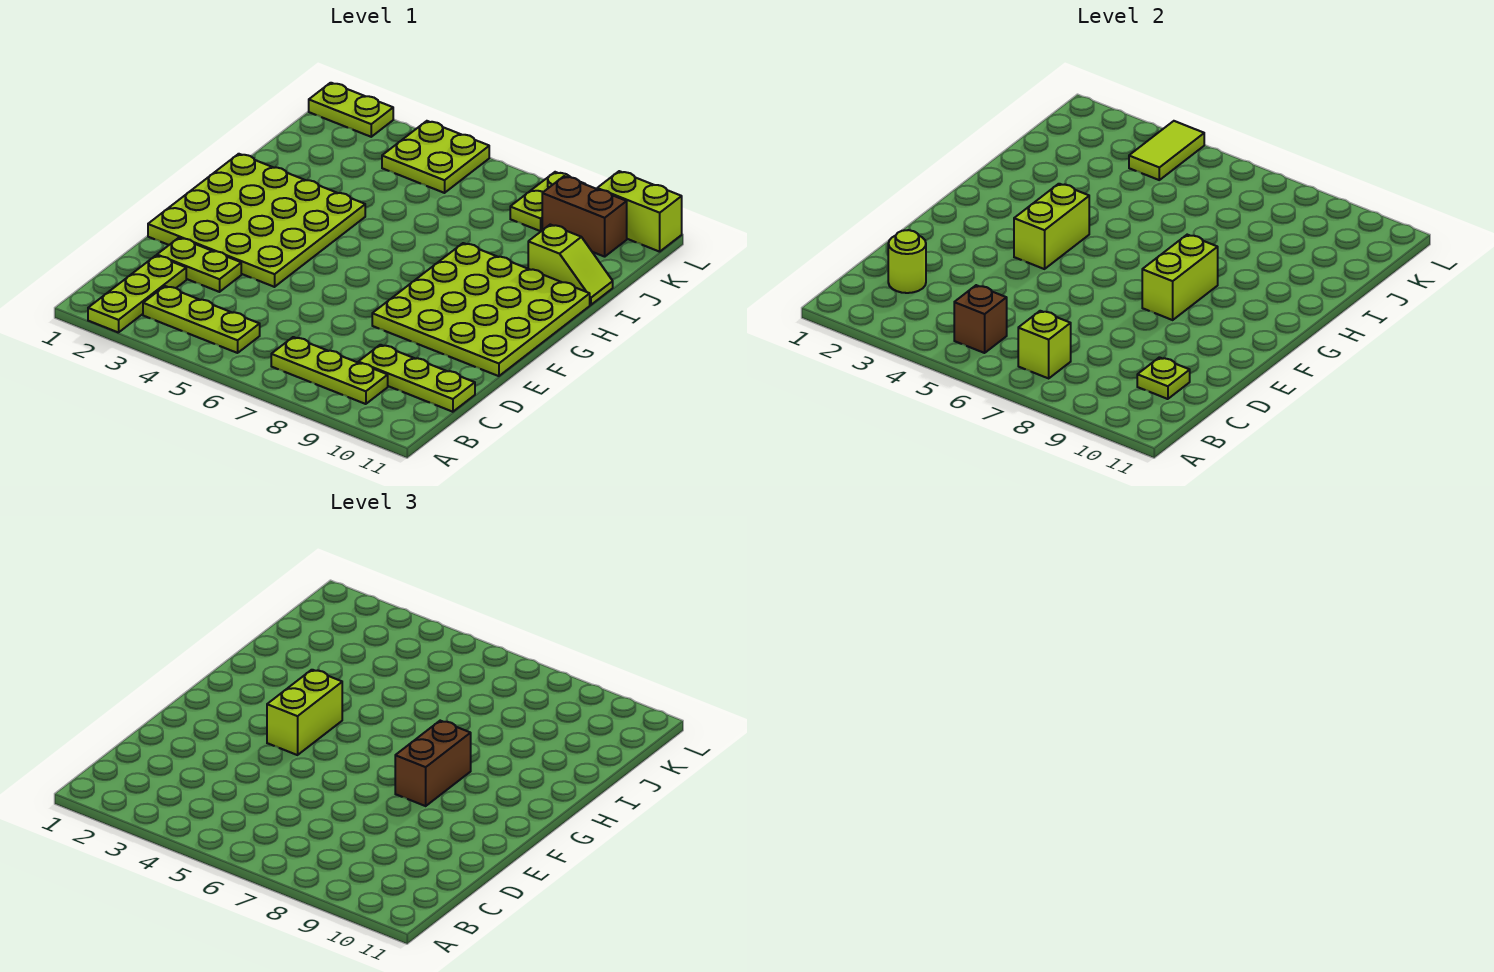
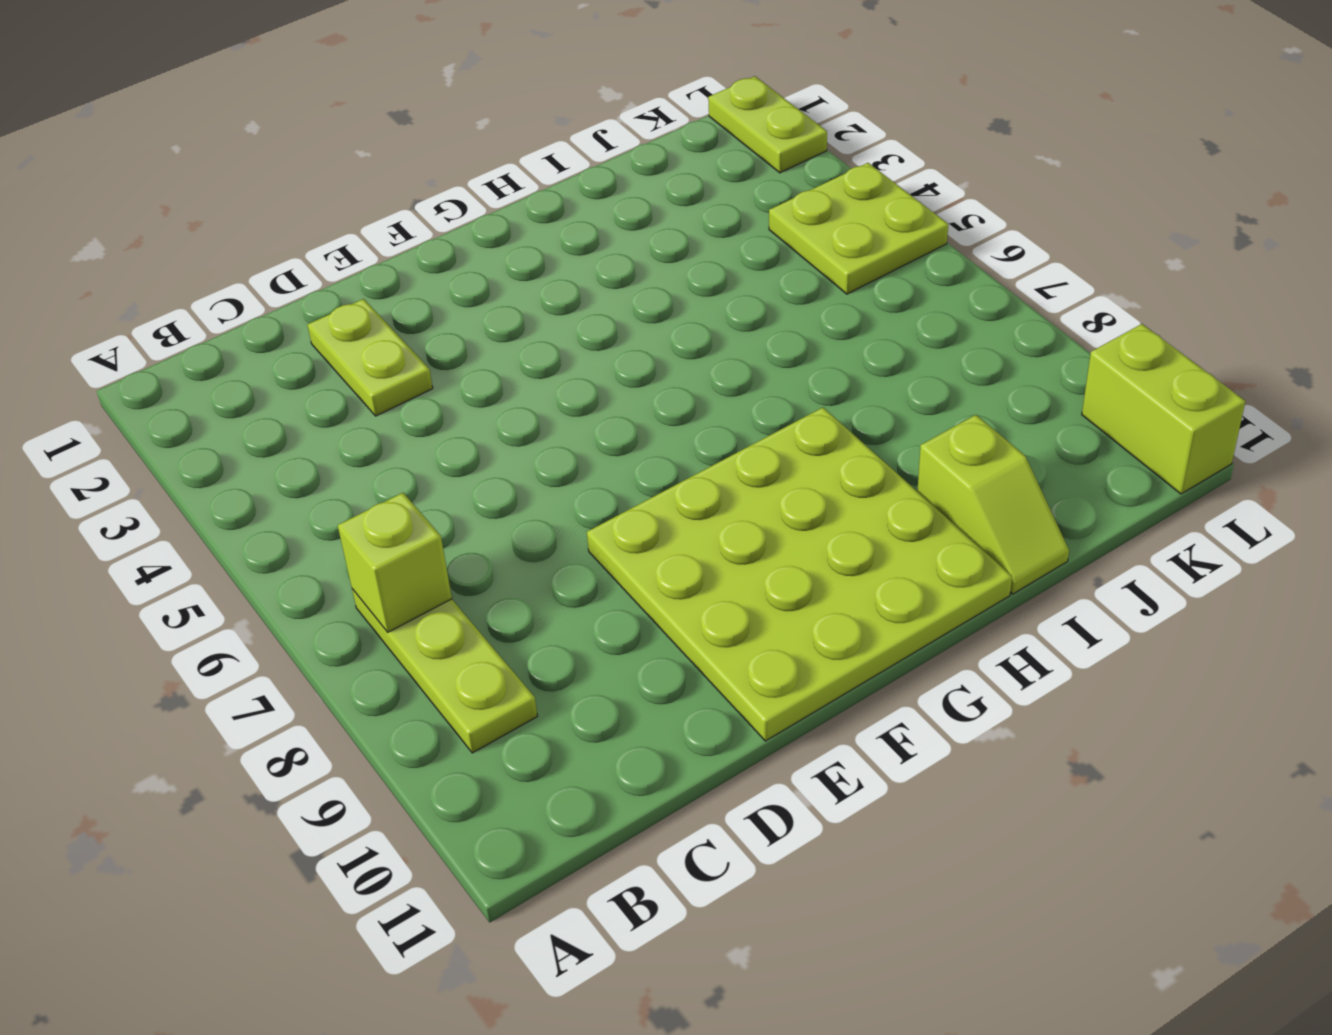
none -> lime plate A2:C2 level 1
none -> lime plate B3:B5 level 1
none -> lime plate C9:C11 level 1

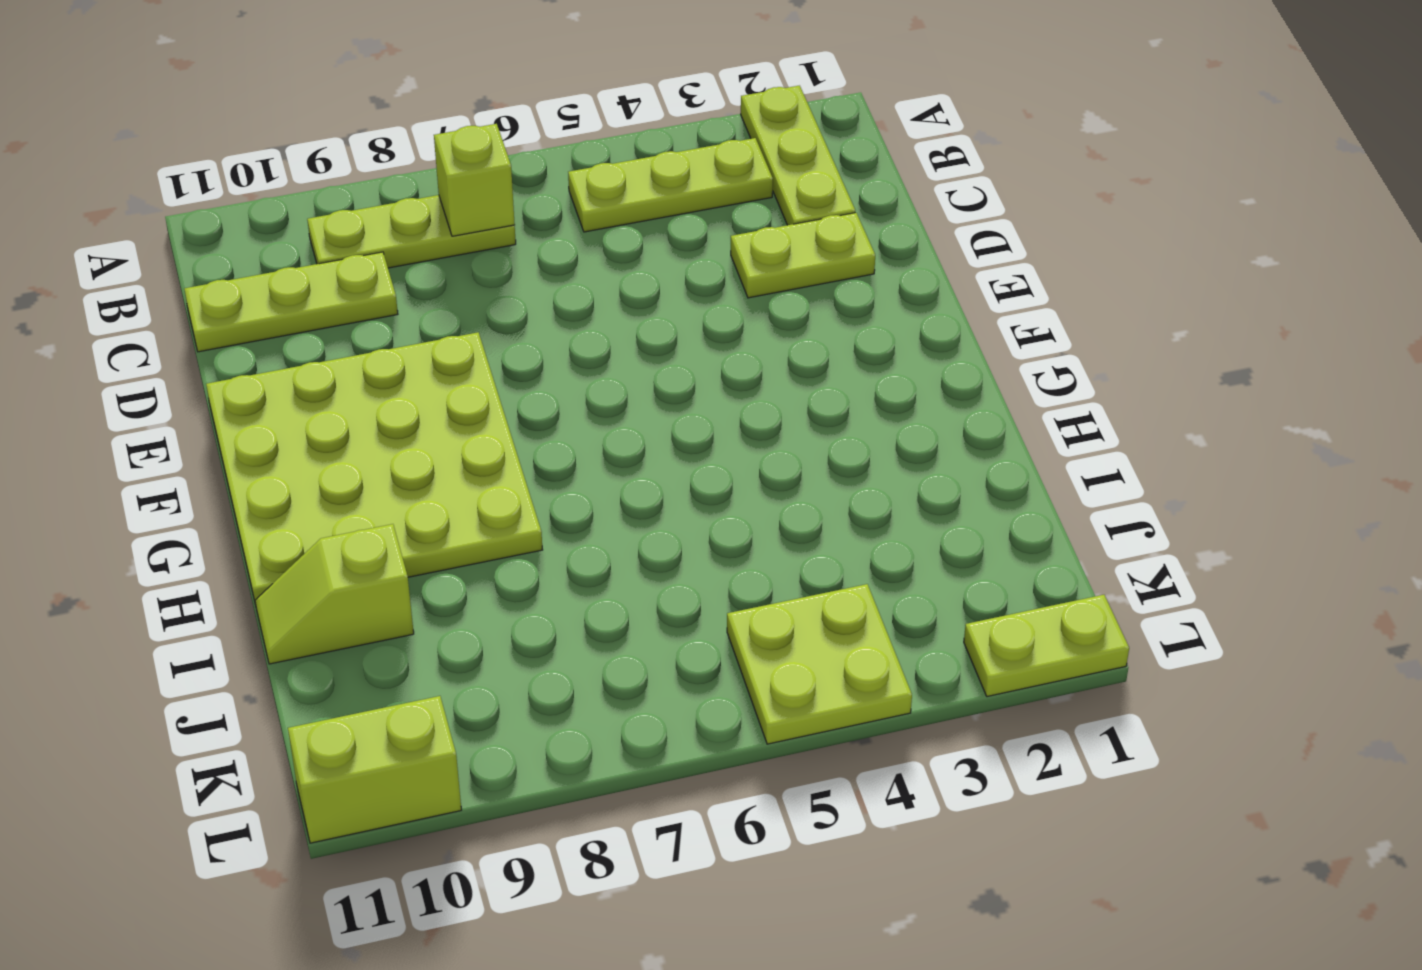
none -> lime plate E1:H4 level 1
none -> lime plate K8:L8 level 1
none -> brown brick K9:K10 level 1

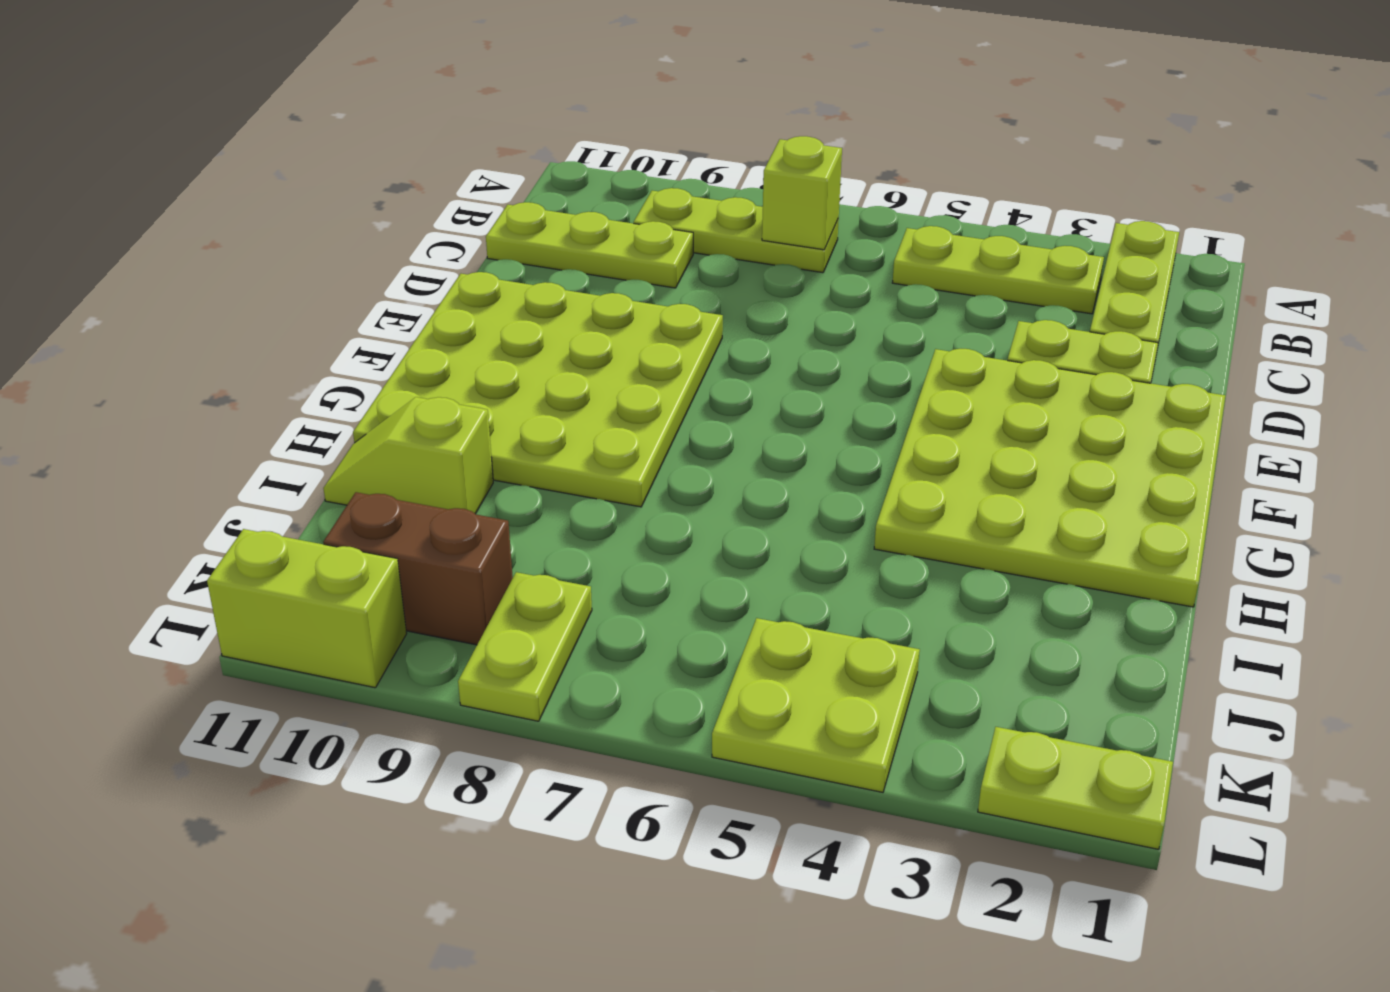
none -> brown brick B5 level 2
none -> lime round brick C2 level 2
none -> lime plate C10 level 2

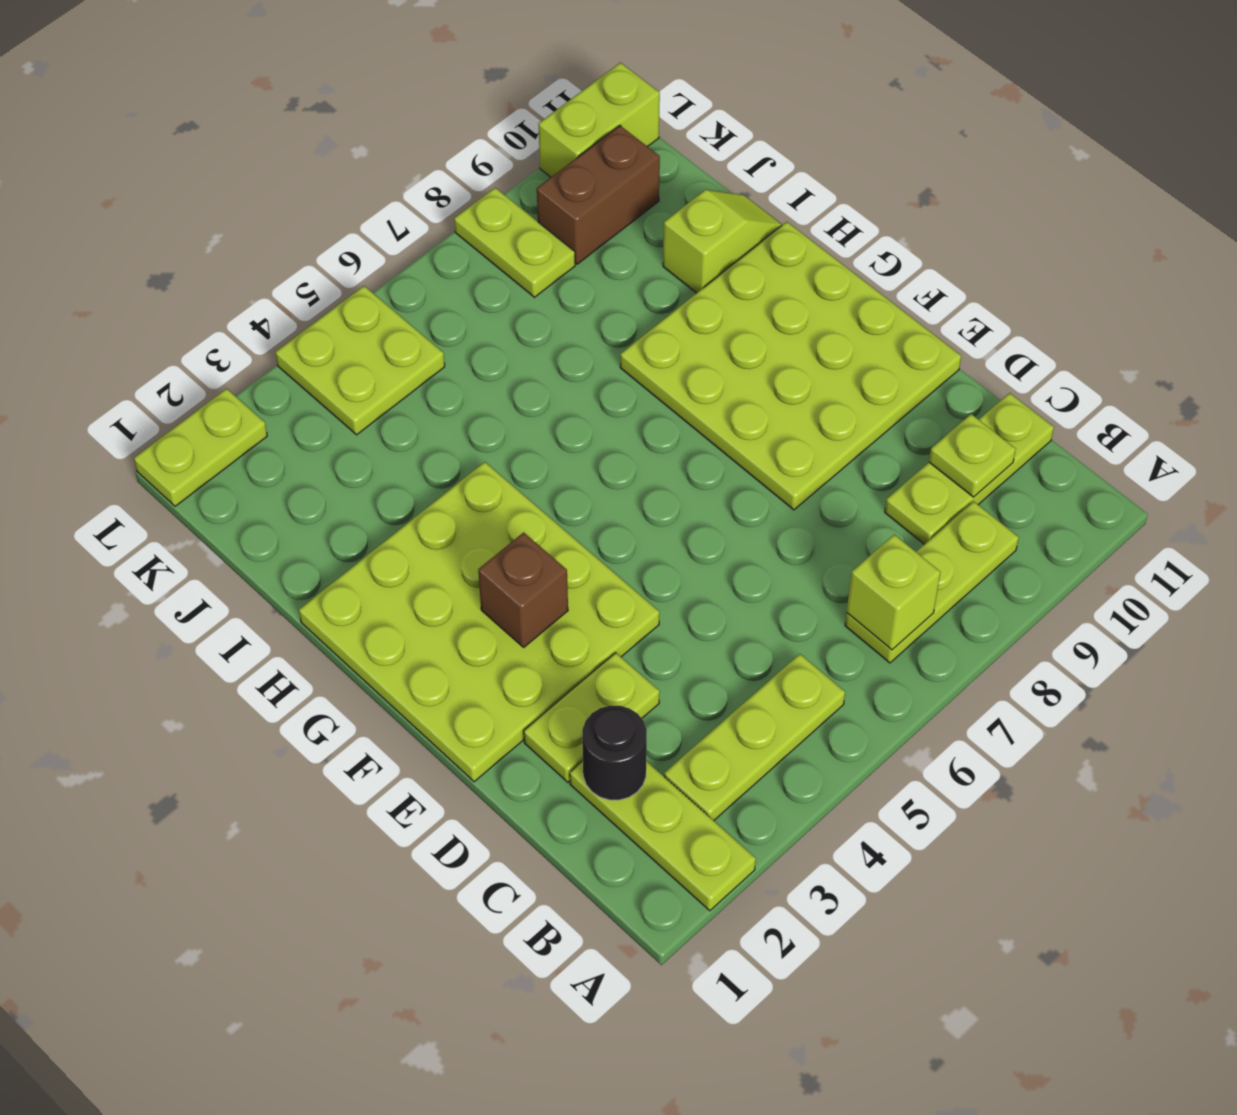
black round brick C2 level 2 -> lime round brick C2 level 2
brown brick F3 level 2 -> brown brick B5 level 2
none -> lime brick F4:G4 level 2
none -> lime brick F8:G8 level 2
none -> lime tile K4:L4 level 2

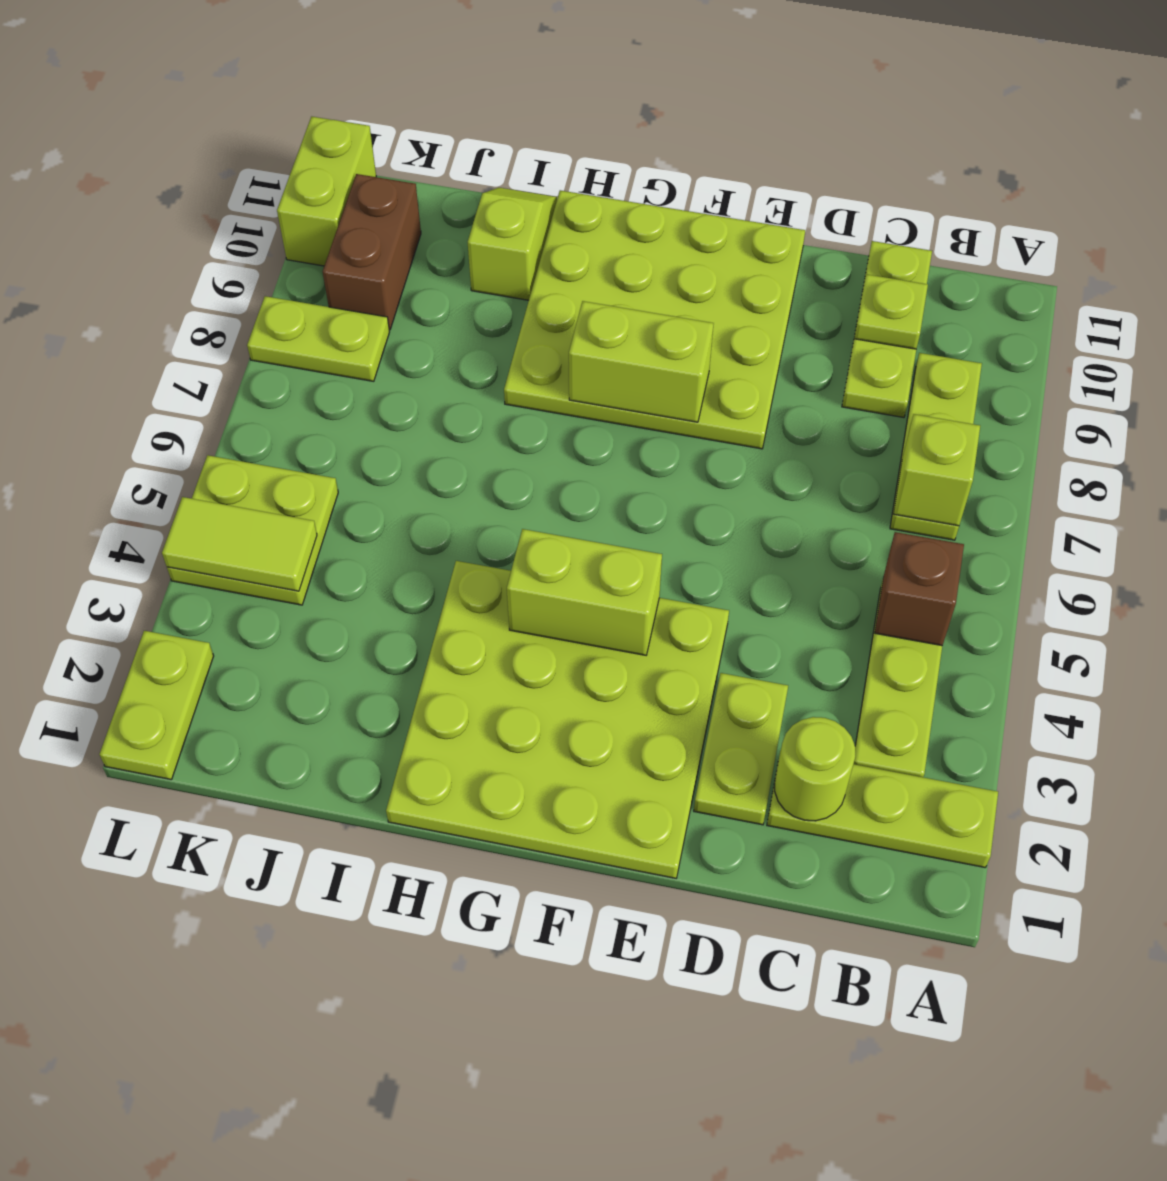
none -> lime brick F4:G4 level 3
none -> brown brick F8:G8 level 3

